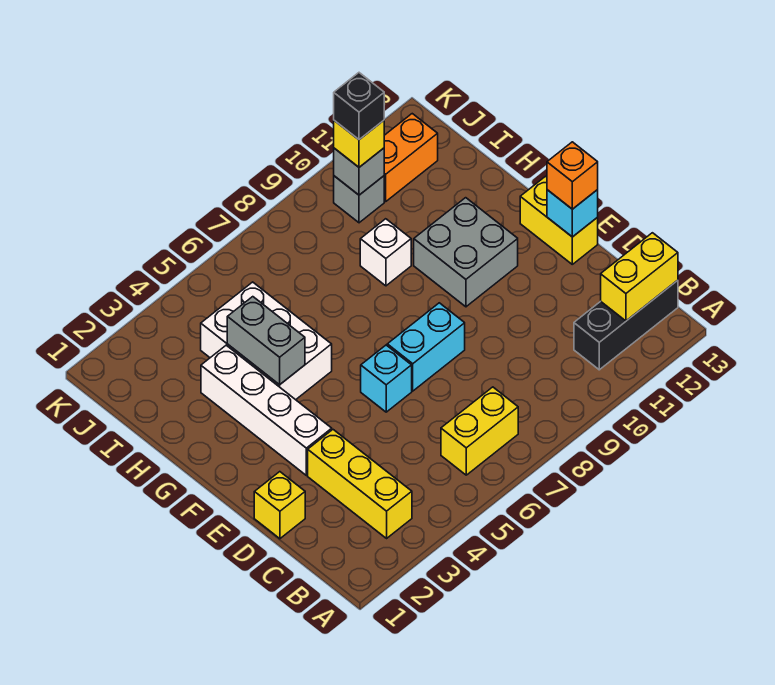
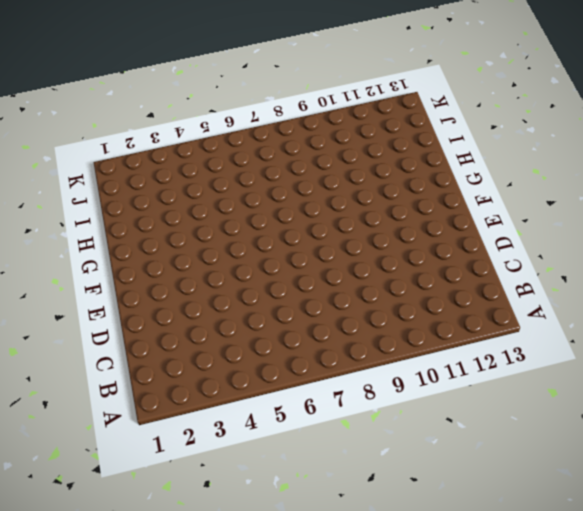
none -> yellow brick B3:D3 level 1
none -> yellow brick B6:B7 level 1
none -> black brick B11:B13 level 1

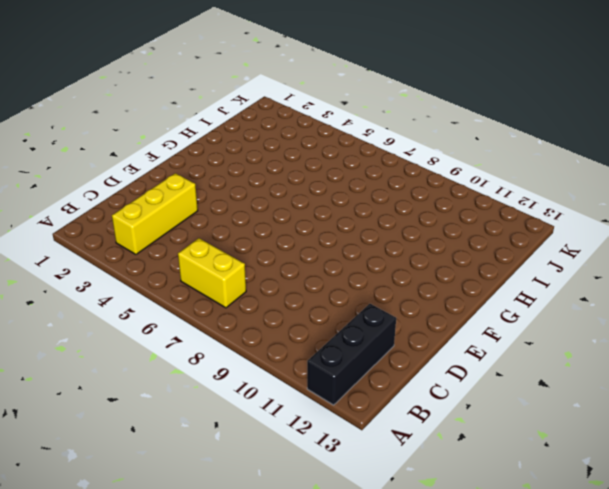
black brick A12:C12 level 1 -> black brick B11:B13 level 1
none -> yellow brick D1 level 1
none -> white brick E3:H3 level 1
none -> cyan brick E6 level 1

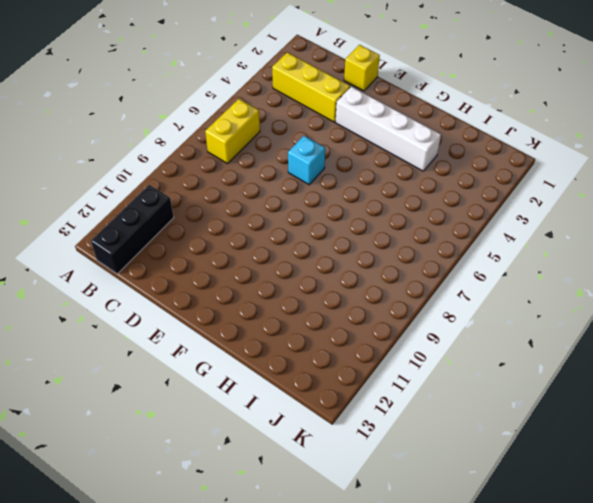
none -> cyan brick E7:E8 level 1
none -> yellow brick E13:F13 level 1
none -> grey brick F10:G11 level 1

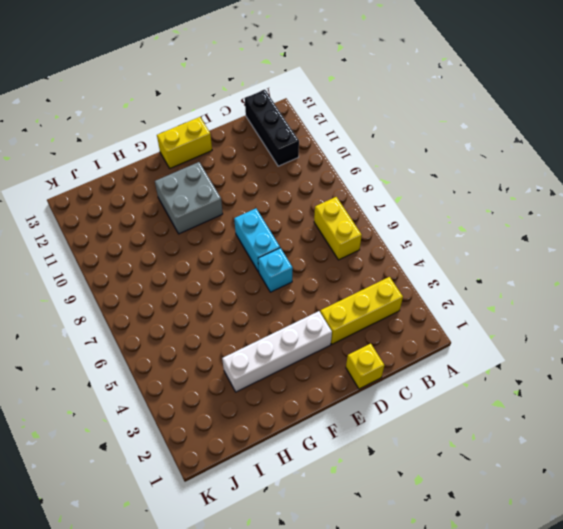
none -> white brick G4:I5 level 1
none -> white brick H9 level 1
none -> grey brick J10 level 1

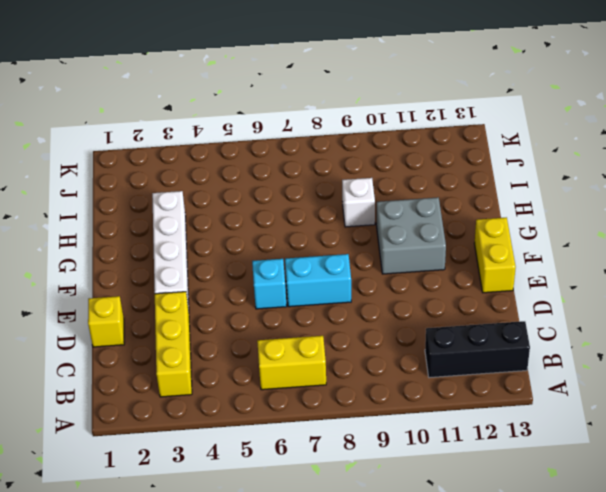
none -> white brick G4:I5 level 1
none -> grey brick J10 level 1
none -> orange brick J11:J12 level 1

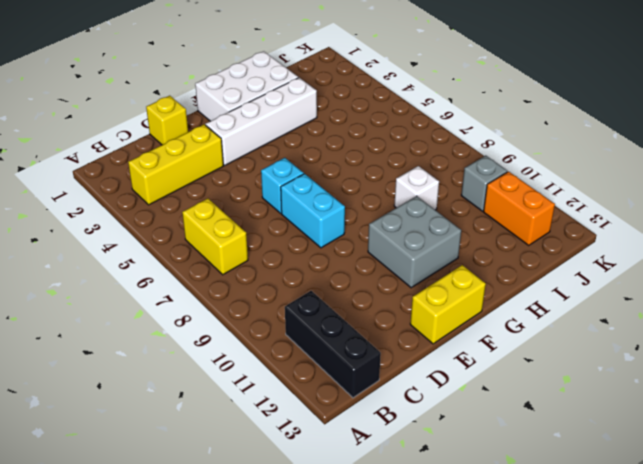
white brick F1:H2 level 1 -> white brick G4:I5 level 1
none -> yellow brick B12:B13 level 2
none -> cyan brick E13 level 2
none -> grey brick G4:H4 level 2

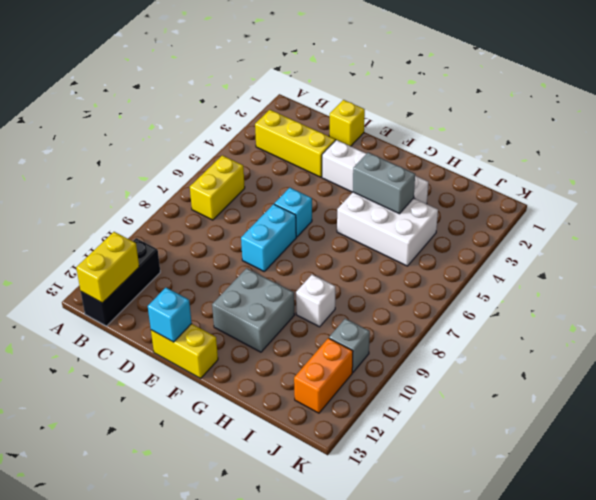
none -> grey brick J10 level 2
none -> orange brick E13 level 3
none -> yellow brick J10 level 3

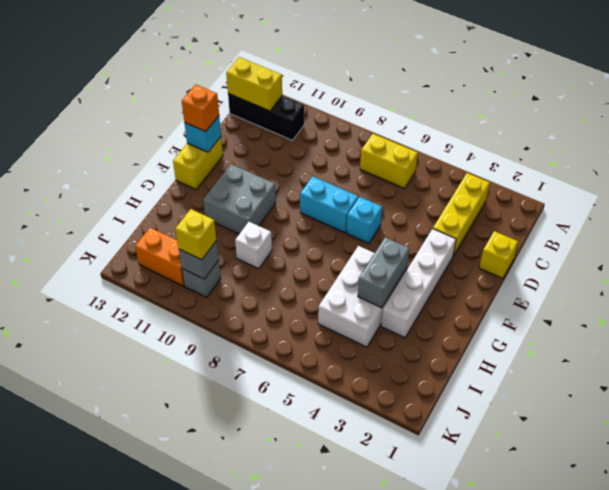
none -> black brick J10 level 4

